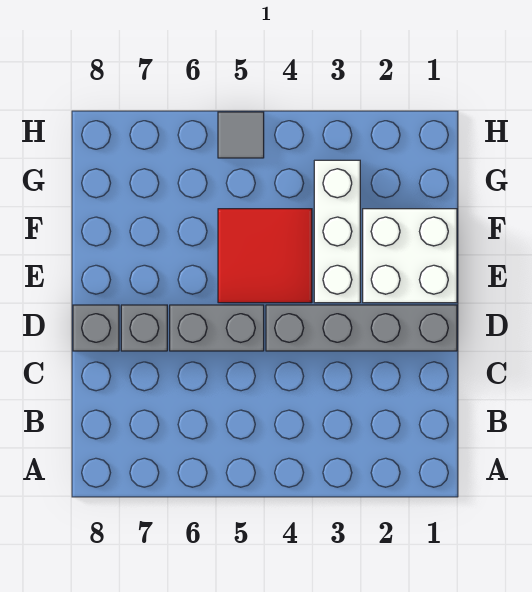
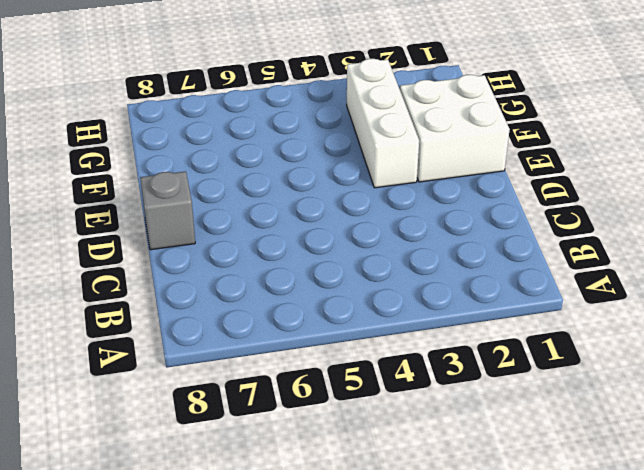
none -> grey brick D1:D4 level 1
none -> grey brick D5:D6 level 1

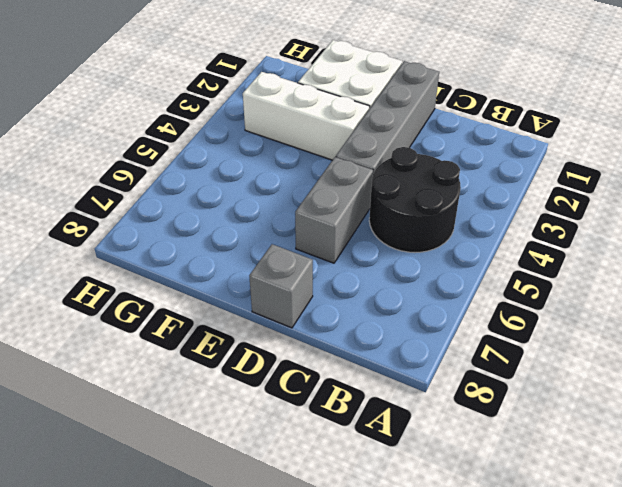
black round brick B4:C5 level 1 -> none
none -> grey brick D7 level 1
none -> red tile E4:F5 level 1

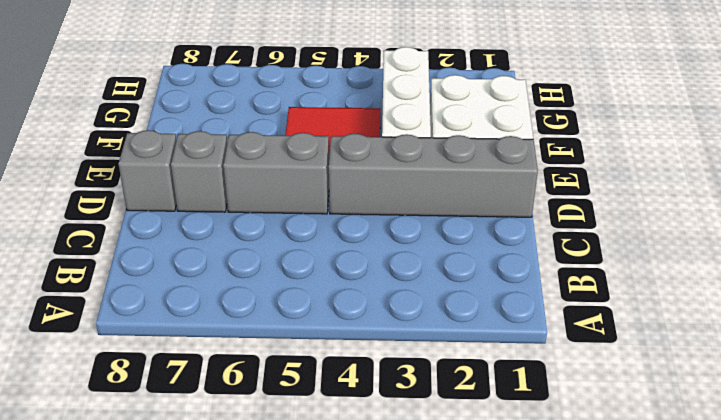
none -> grey tile H5 level 1

